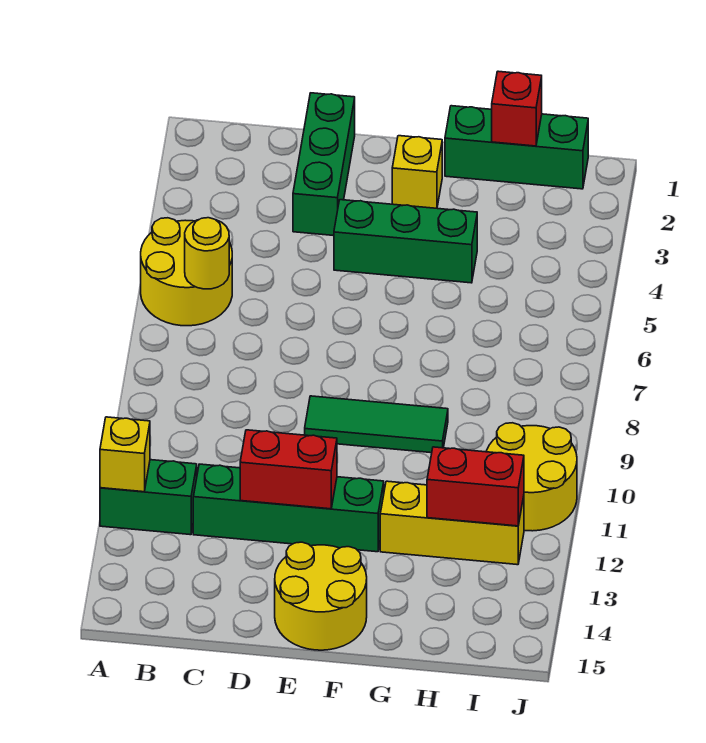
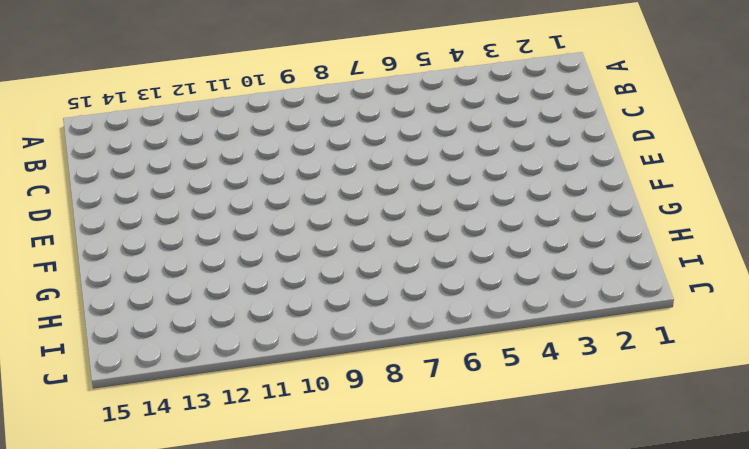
none -> yellow round brick A5:B6 level 1
none -> green brick A12:B12 level 1
none -> green brick C12:F12 level 1

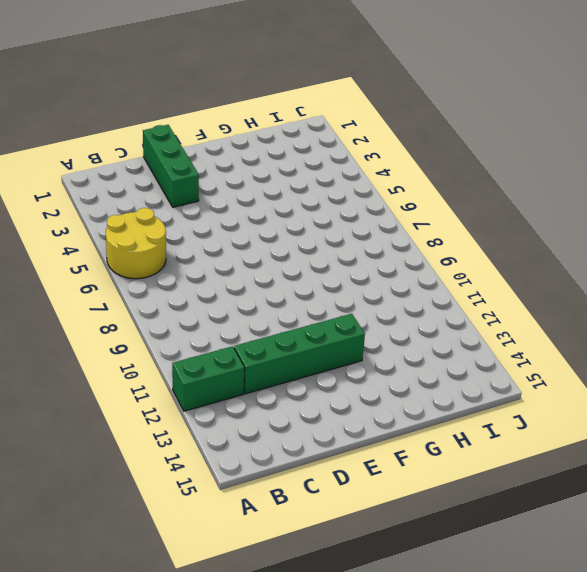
none -> green brick E4:G4 level 1
none -> green tile E9:G9 level 1
none -> yellow round brick E14:F15 level 1

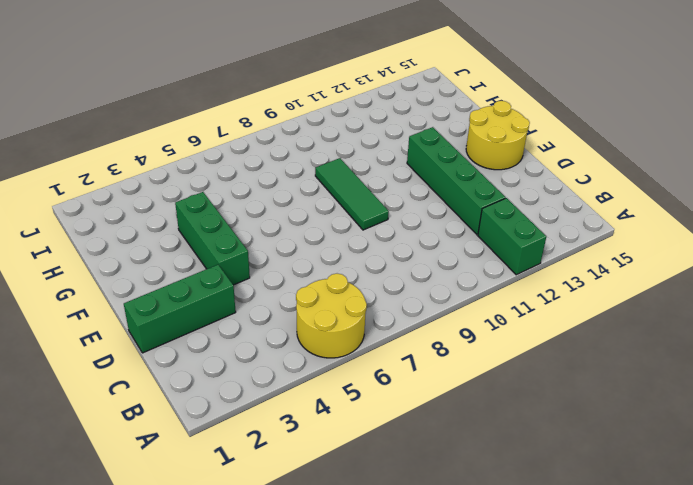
none -> yellow brick F2 level 1
none -> green brick G1:I1 level 1
none -> yellow brick G12:I12 level 1

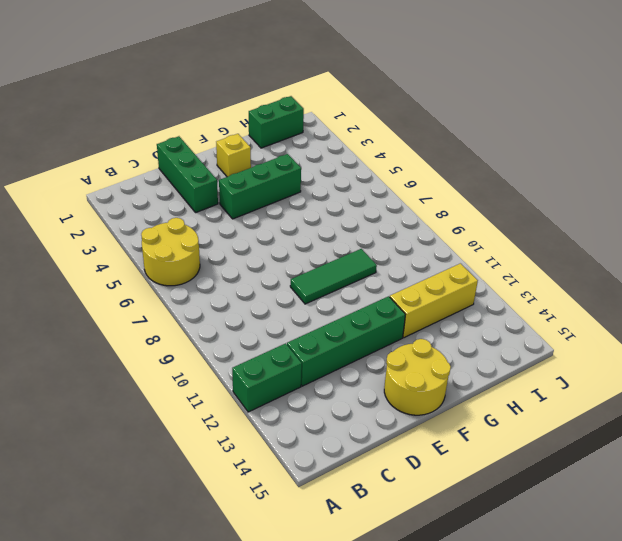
green brick H1:I1 level 1 -> green brick G1:I1 level 1
none -> yellow round brick I10:J11 level 1
none -> yellow brick A12 level 2
none -> yellow round brick B6 level 2

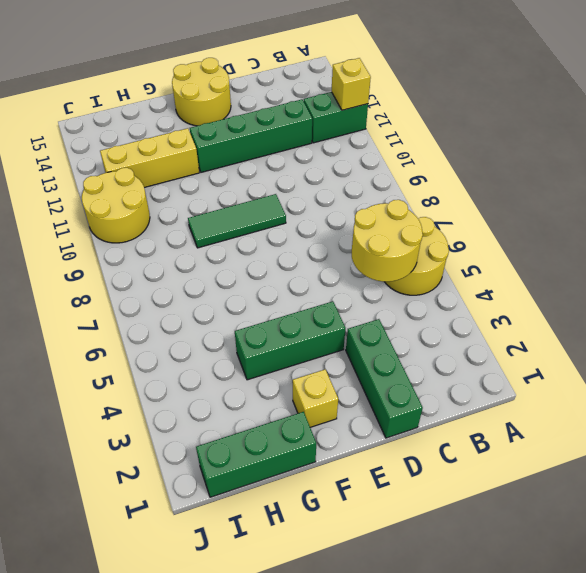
yellow round brick B5:C6 level 2 -> yellow round brick B6 level 2
none -> red brick D12:E12 level 2
none -> red brick H1 level 2
none -> red brick H12:I12 level 2

